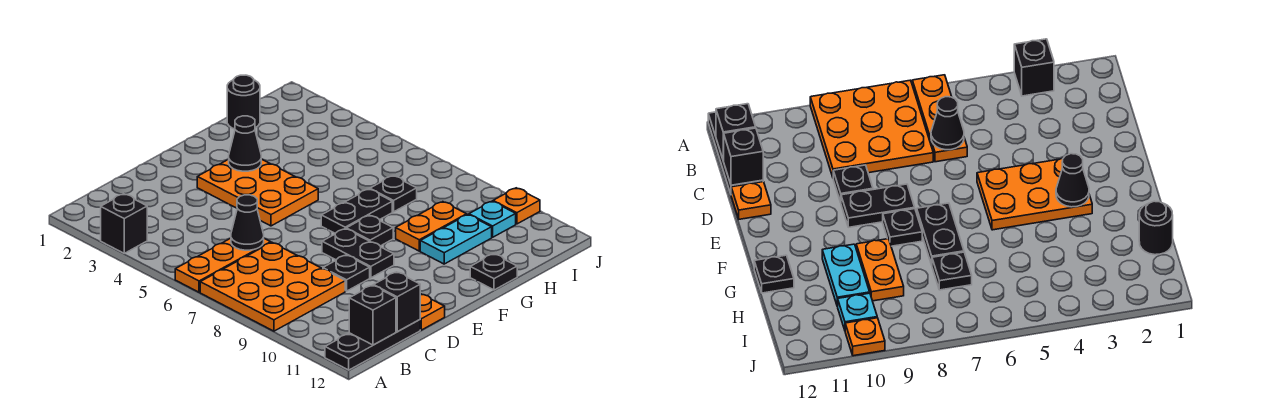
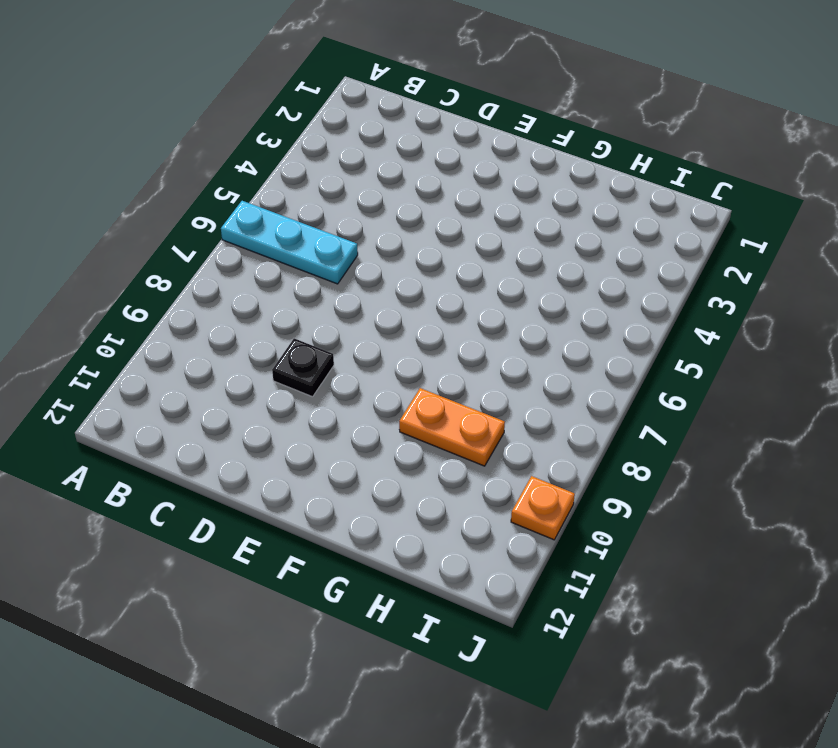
cyan plate A6:C6 level 1 -> orange plate A6:C6 level 1
none -> black brick A3 level 1
none -> orange plate A7:C9 level 1
none -> black plate A12:C12 level 1

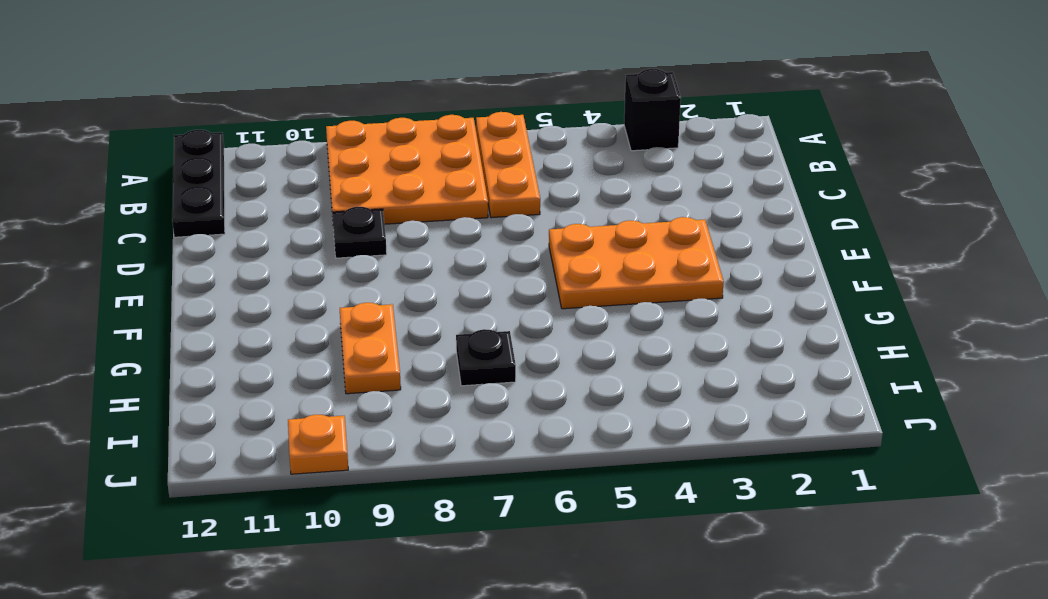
none -> orange plate D12 level 1
none -> black plate E8:E9 level 1
none -> black plate F7:G7 level 1

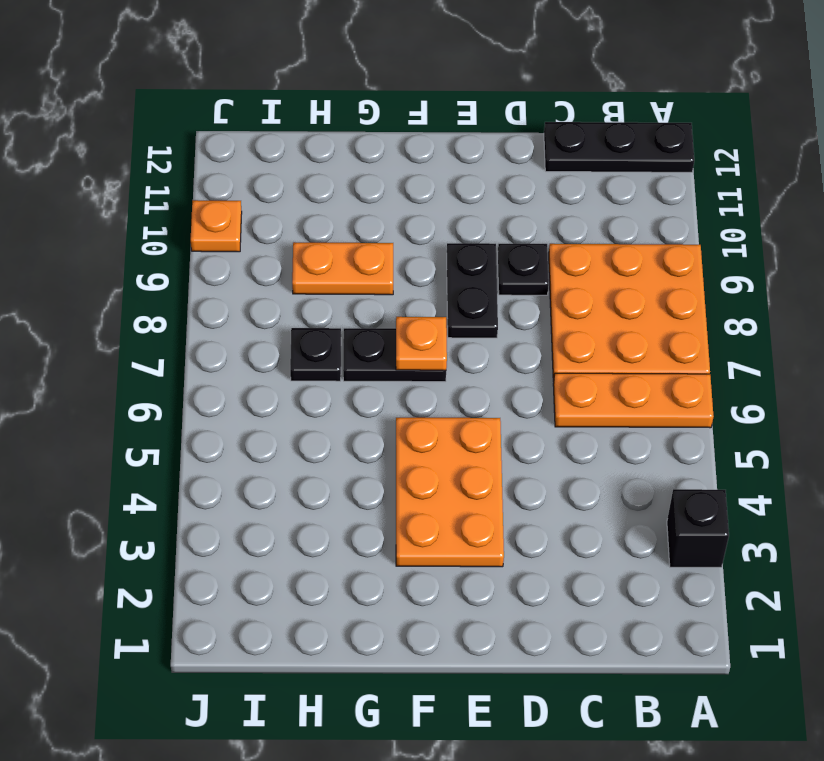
orange plate F7 level 2 -> orange plate D12 level 1
none -> black plate F8 level 1
none -> cyan plate G10:H10 level 1
none -> black plate G12 level 1

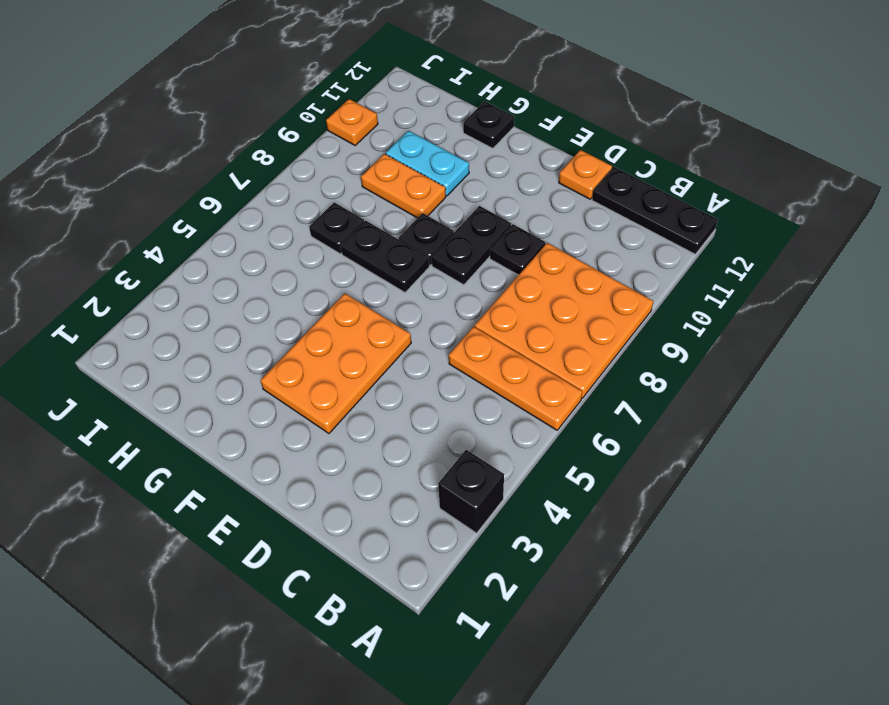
none -> black round brick H1 level 1
none -> cyan plate I10 level 1
none -> black brick B12 level 2

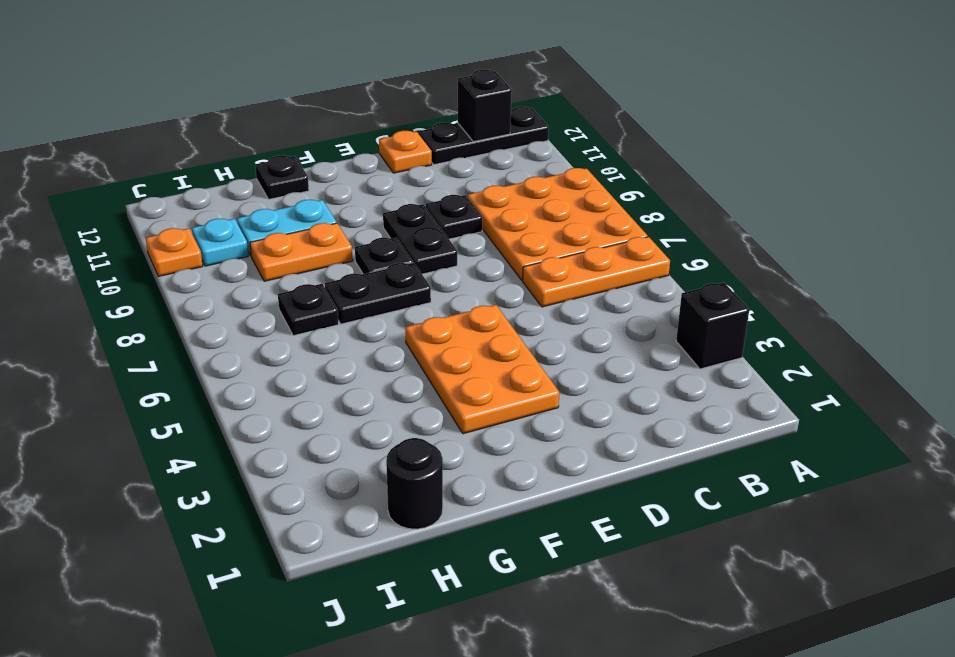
none -> black cone C6 level 2
none -> black brick C12 level 2
none -> black cone F3 level 2

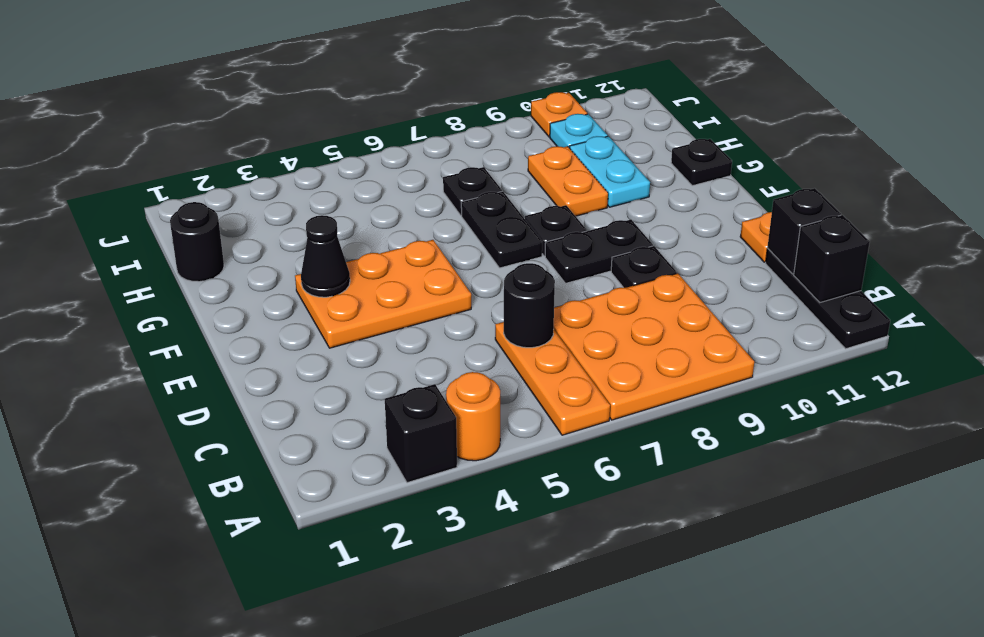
orange round brick A4 level 1 -> none
black round brick C6 level 2 -> black cone C6 level 2

